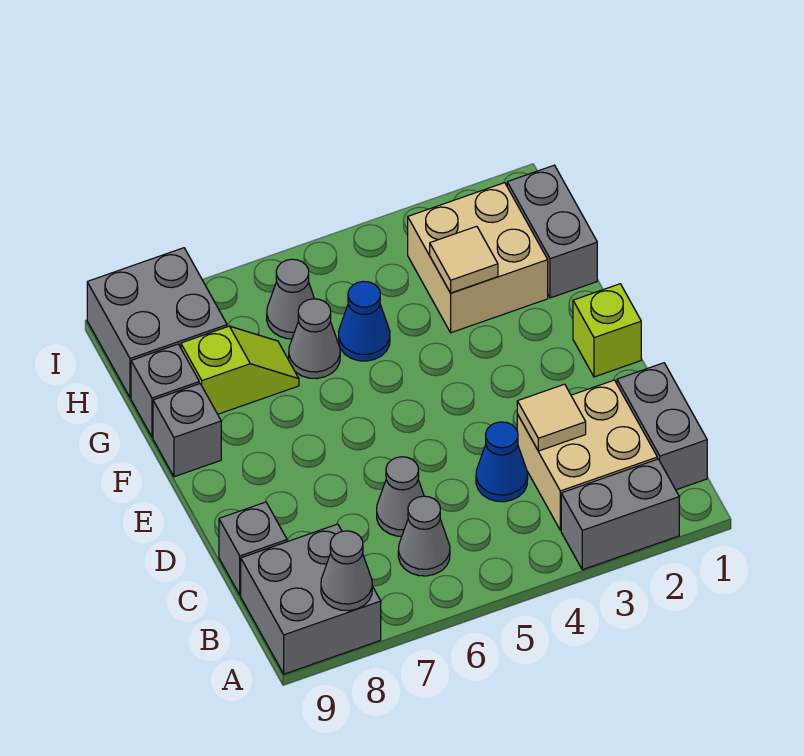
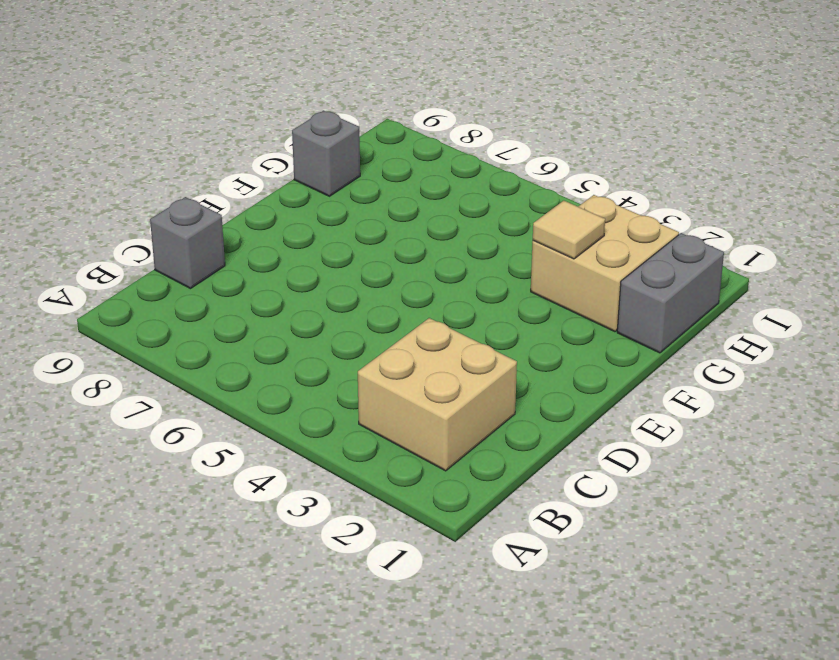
none -> grey brick A2:A3 level 1
none -> grey brick A8:B9 level 1
none -> grey brick B1:C1 level 1

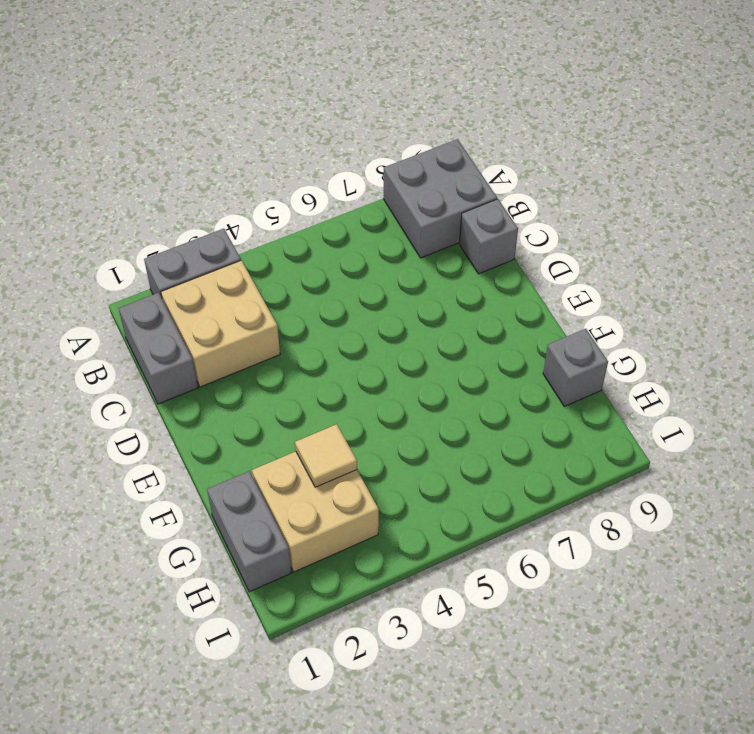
none -> grey cone B6 level 1
none -> blue cone C4 level 1
none -> grey cone C6 level 1

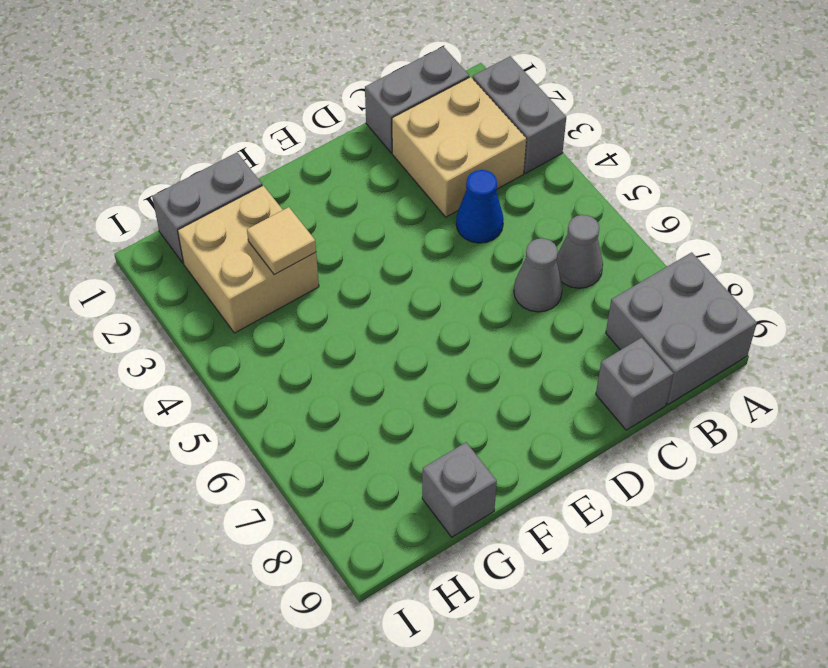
none -> lime brick E1 level 1
none -> grey brick F9 level 1
none -> blue cone G5 level 1

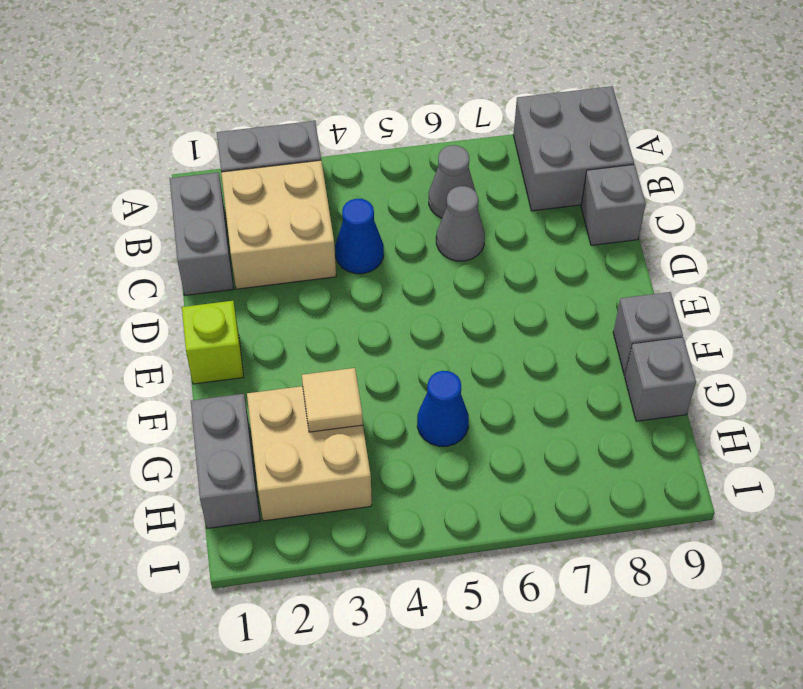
none -> grey cone G6 level 1
none -> lime slope G7:G8 level 1 top 8
none -> grey cone H6 level 1

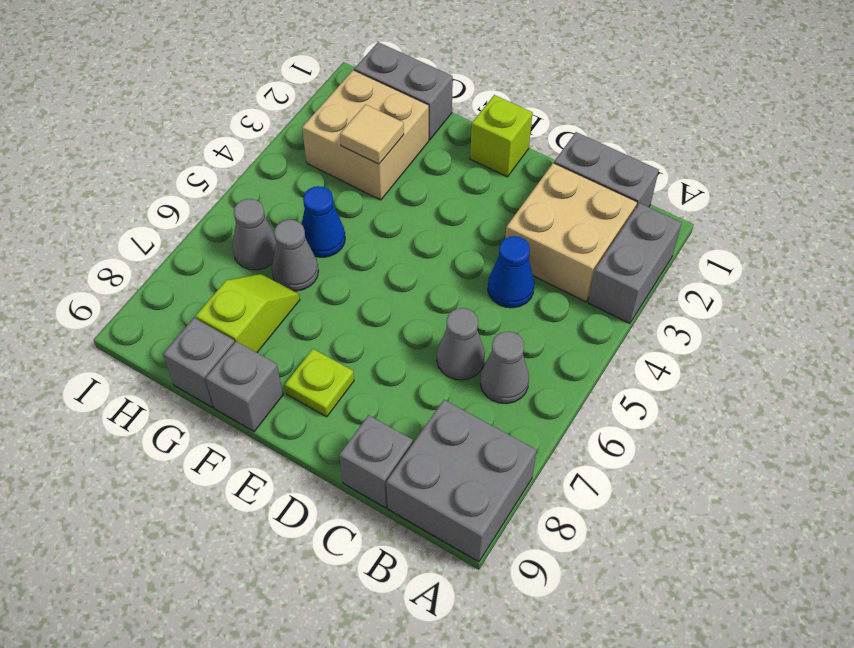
lime plate E8 level 1 -> none
none -> grey brick H8:I9 level 1
none -> grey cone A8 level 2
none -> tan tile C3 level 2

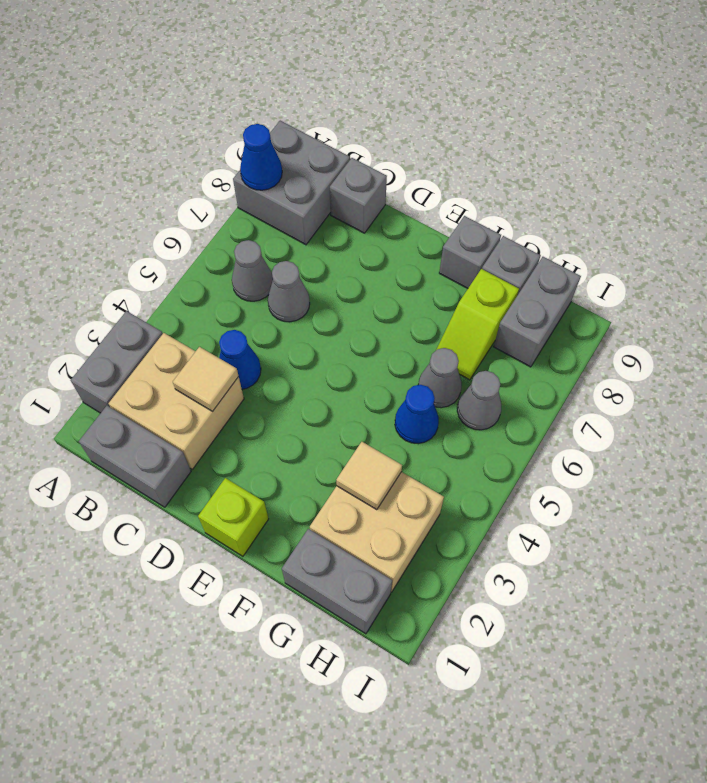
blue cone A8 level 2 -> grey cone A8 level 2
grey brick H8:H9 level 1 -> grey brick H8:I9 level 1

